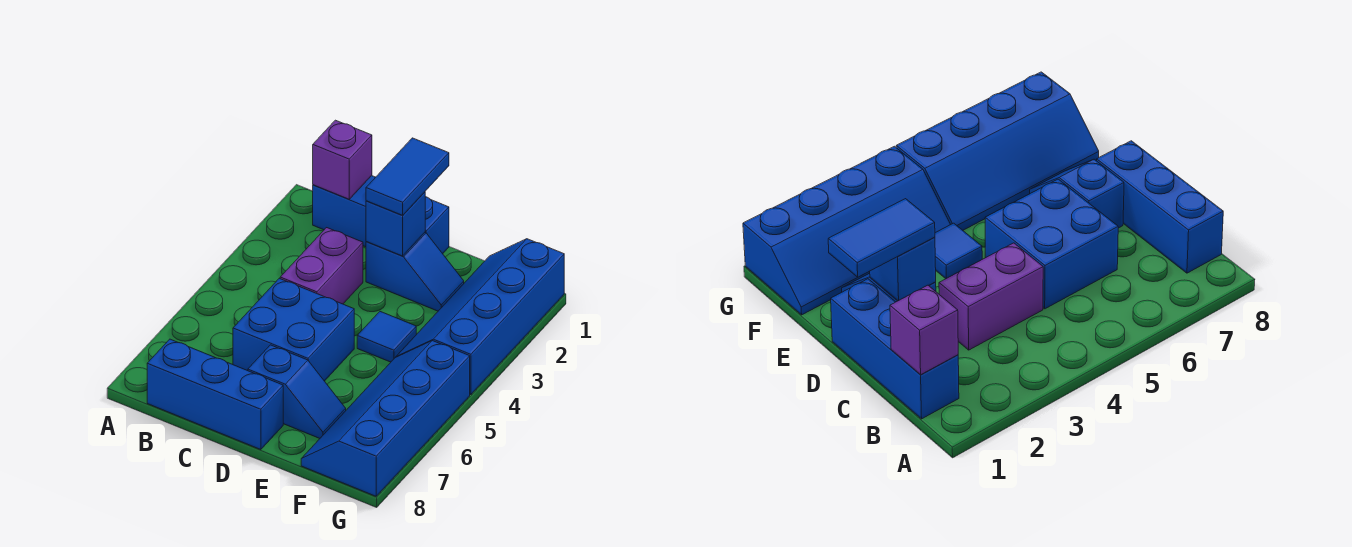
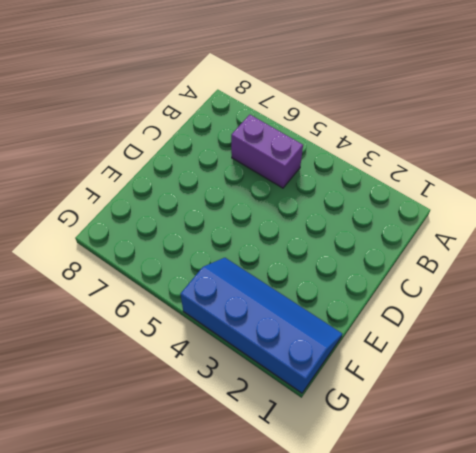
purple brick B5:B6 level 1 -> purple brick C3:C4 level 1
none -> blue brick B1:D1 level 1
none -> blue brick B8:D8 level 1
none -> blue brick C5:D6 level 1

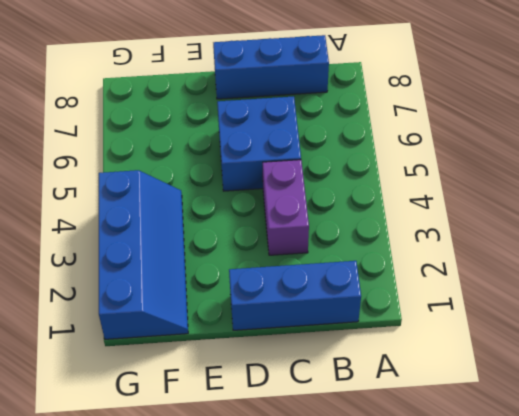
none -> blue slope D2:E2 level 1 top D
none -> blue slope D7:E7 level 1 top D
none -> blue tile E4 level 1

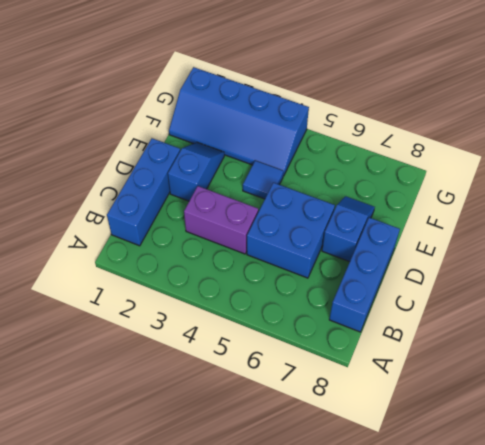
none -> blue slope F5:G8 level 1 top G
none -> purple brick B1 level 2
none -> blue brick D2 level 2

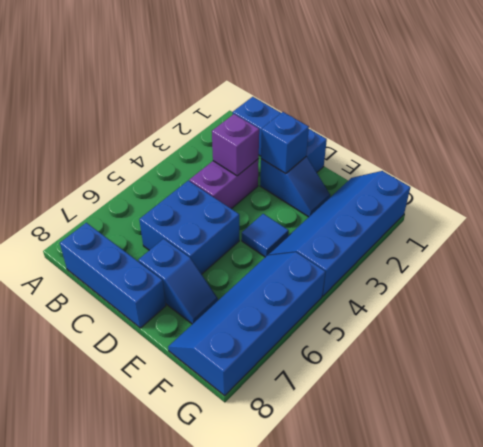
purple brick C3 level 2 -> purple brick B1 level 2
none -> blue tile D1:D2 level 3

